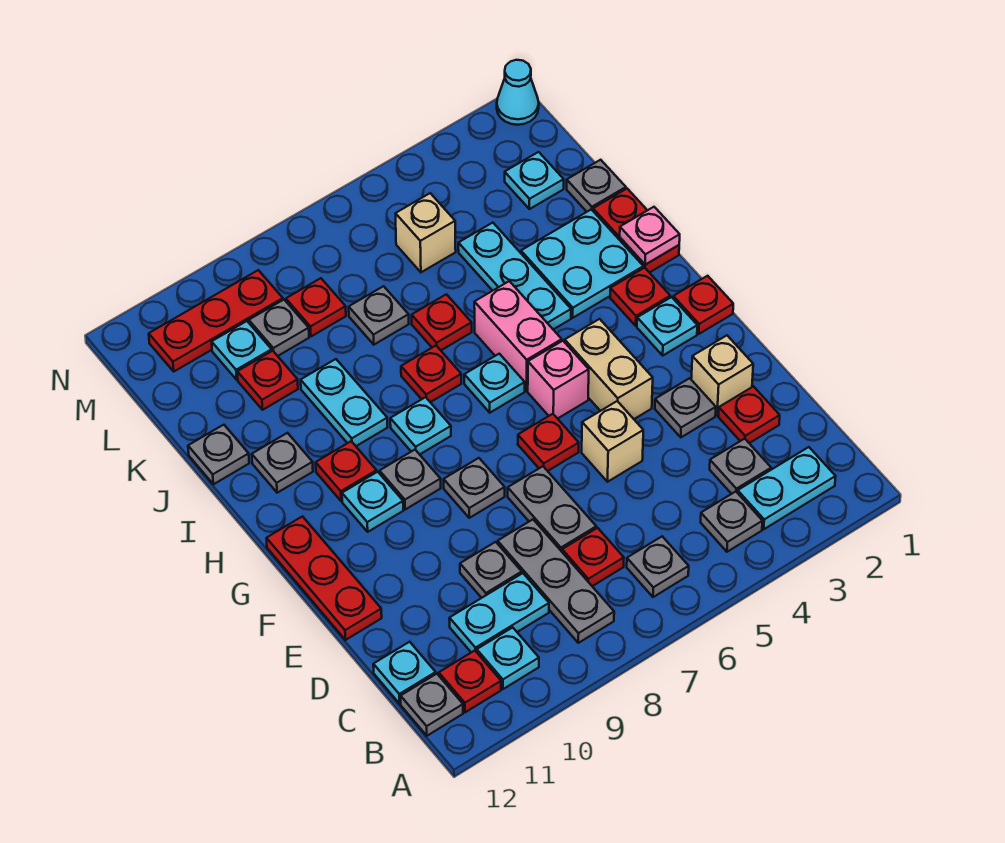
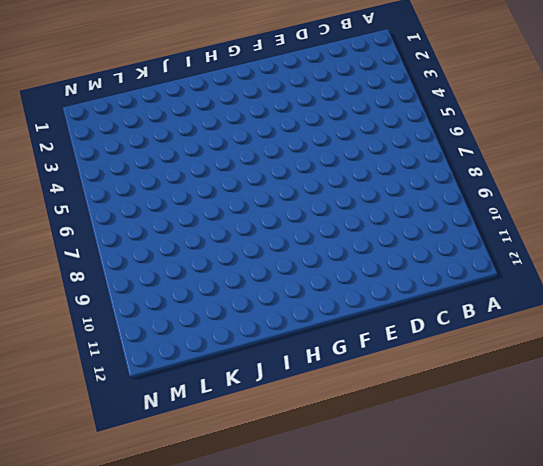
none -> cyan plate B2:B3 level 1
none -> grey plate B4 level 1
none -> grey plate B6 level 1
none -> grey plate B8:D8 level 1

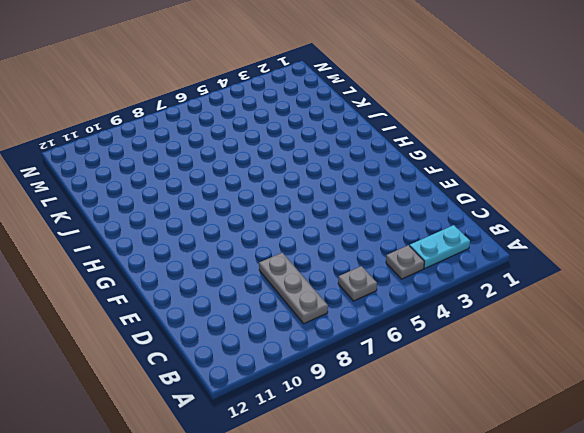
none -> cyan plate B10 level 1
none -> red plate B11 level 1
none -> grey plate B12 level 1
none -> grey plate C3 level 1

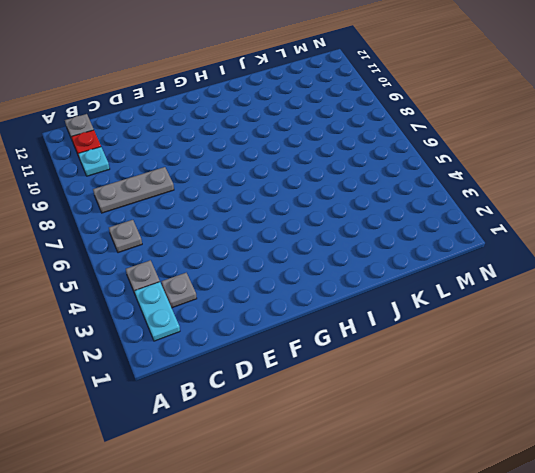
none -> red plate C7 level 1
none -> cyan plate C9:C10 level 1
none -> cyan plate C12 level 1
none -> red plate D2 level 1

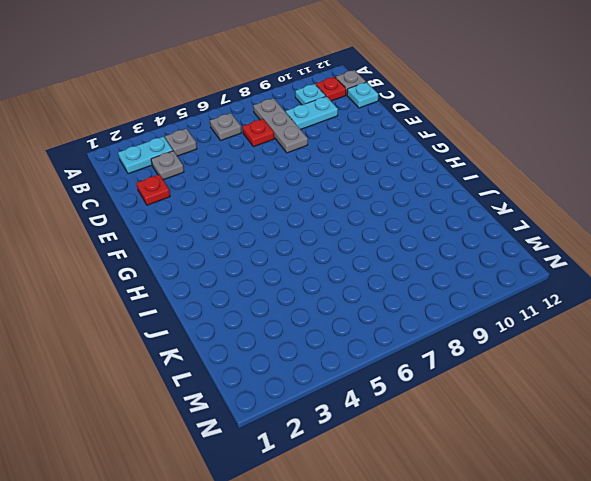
none -> grey plate D7:E7 level 1
none -> grey plate D9 level 1
none -> tan brick E2 level 1
none -> grey plate E3 level 1

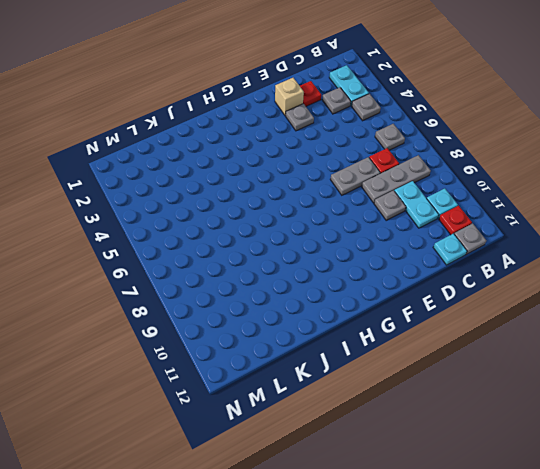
none -> tan brick E5 level 1
none -> red plate E12:G12 level 1
none -> tan brick F4:G4 level 1
none -> red plate F6 level 1

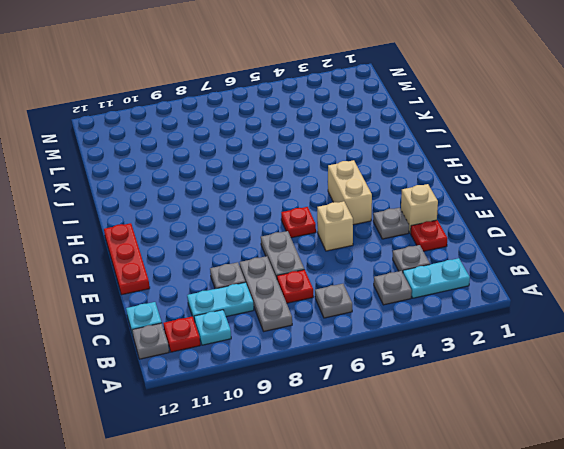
none -> grey plate F8 level 1
none -> red plate G1 level 1
none -> cyan plate G2 level 1
none -> pink brick G5 level 1

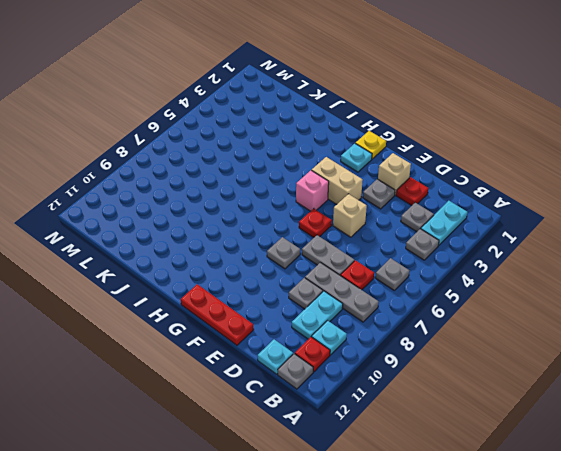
yellow plate G1 level 1 -> red plate G1 level 1
none -> grey plate G9 level 1
none -> cyan plate G10 level 1
none -> red plate H2 level 1
none -> pink brick H5:I5 level 1

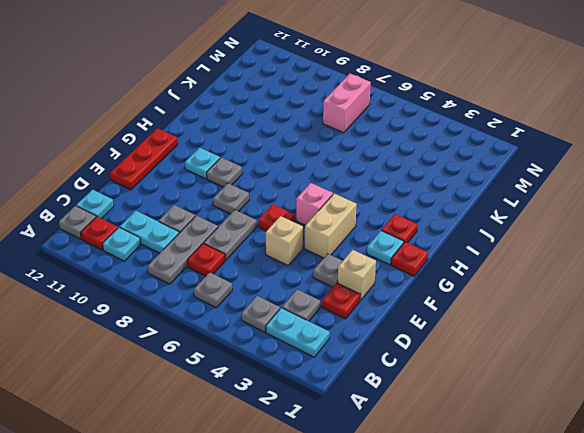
pink brick L7:M7 level 1 -> pink brick H5:I5 level 1
none -> cyan plate H6 level 1
none -> cyan plate H8 level 1
none -> red plate H10 level 1
none -> red plate I1:J1 level 1

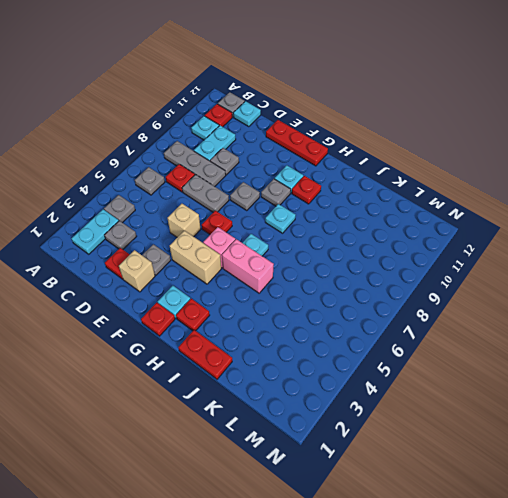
none -> cyan plate I2:J3 level 1
none -> cyan plate I4:K4 level 1
none -> red plate I7 level 1
none -> cyan plate I9:J9 level 1

